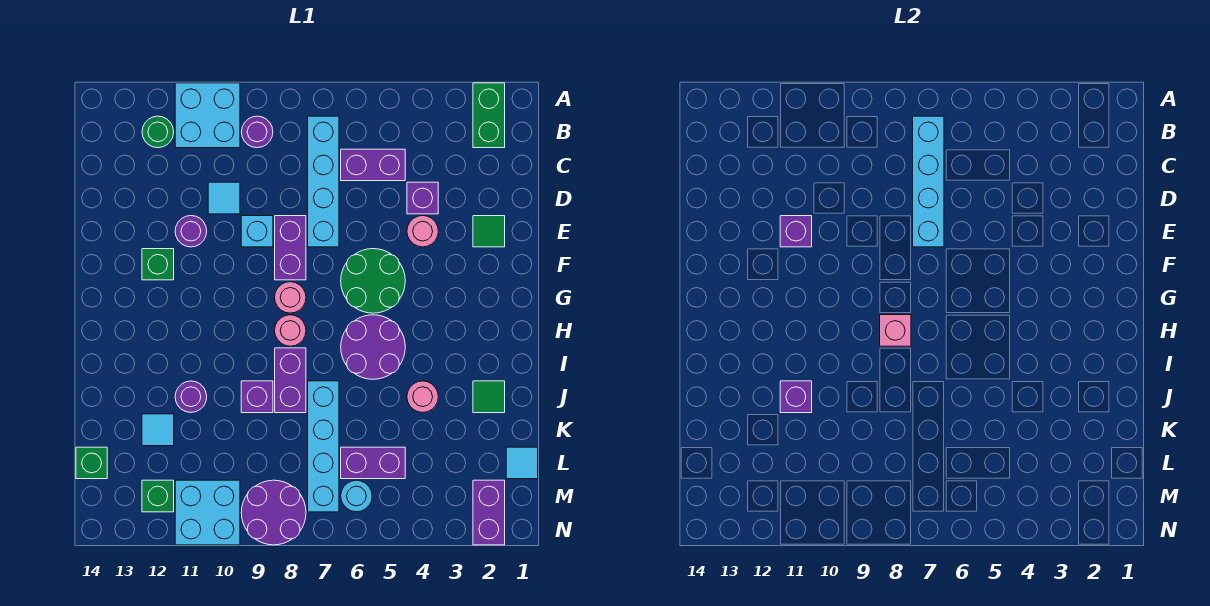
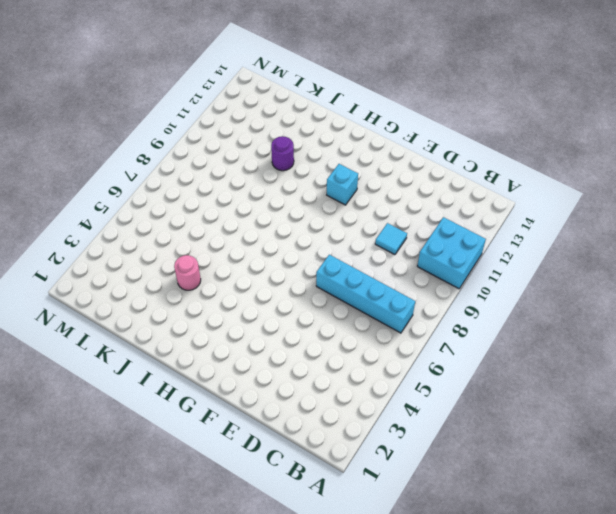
cyan brick G11 level 1 -> cyan brick E9 level 1
none -> green brick A2:B2 level 1
none -> purple round brick B9 level 1
none -> green round brick B12 level 1
none -> purple brick C5:C6 level 1

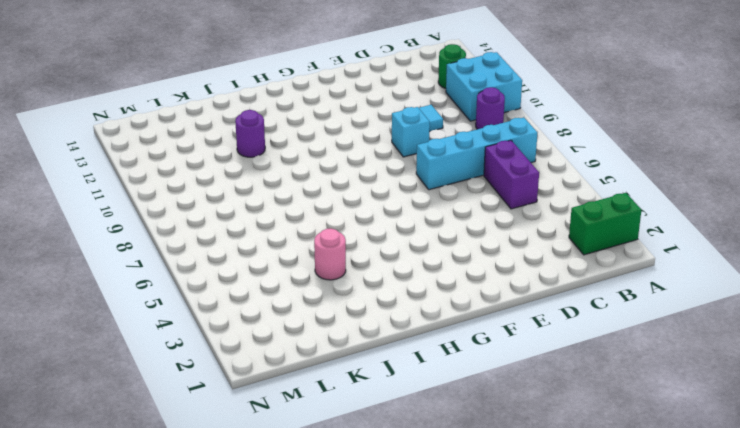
none -> purple brick D4 level 1
none -> green tile E2 level 1
none -> pink round brick E4 level 1
none -> purple brick E8:F8 level 1

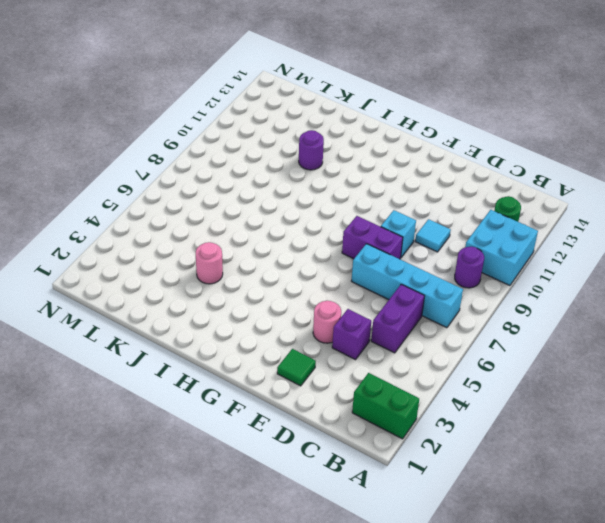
none -> purple round brick E11 level 1
none -> green round brick F5:G6 level 1
none -> green brick F12 level 1
none -> pink round brick G8 level 1

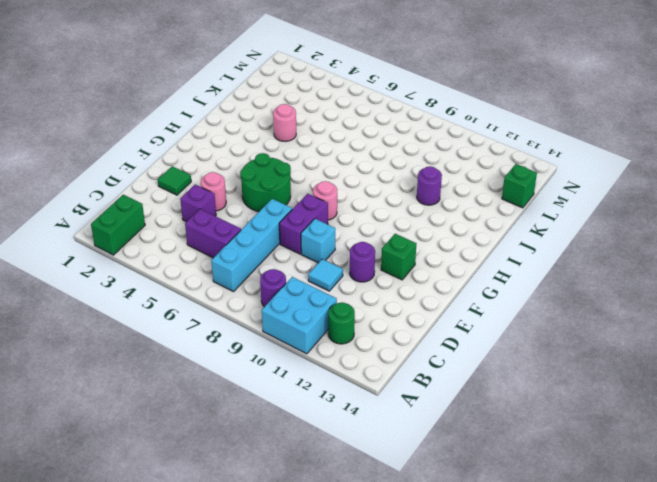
none -> purple round brick H5:I6 level 1
none -> pink round brick H8 level 1
none -> purple brick I8:J8 level 1
none -> green tile J2 level 1

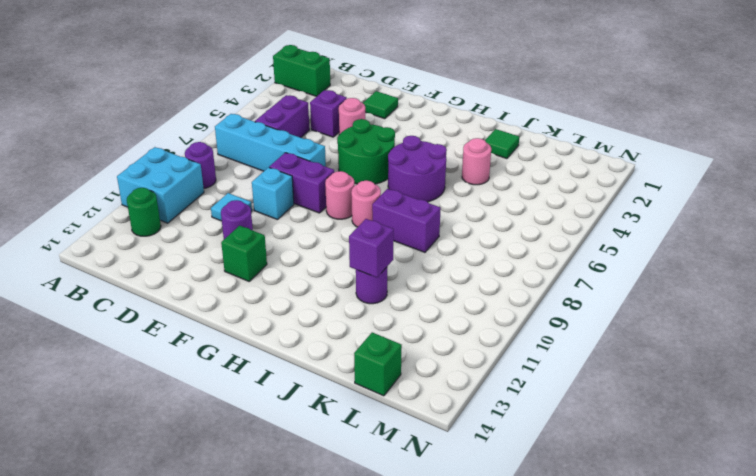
none -> cyan brick J7:M7 level 1
none -> purple brick J9 level 1
none -> cyan tile K12 level 1
none -> cyan tile L1 level 1

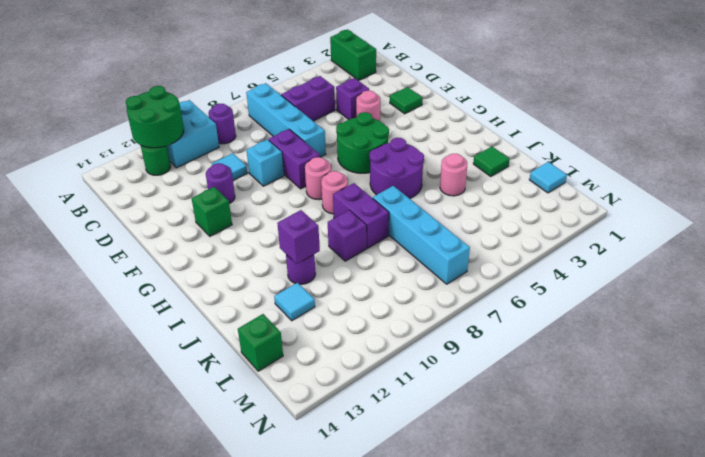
green round brick A11:B12 level 2 -> none
none -> purple brick L5:L6 level 1
none -> purple brick M2:N2 level 1
none -> cyan round brick M6 level 1
none -> purple round brick M8:N9 level 1

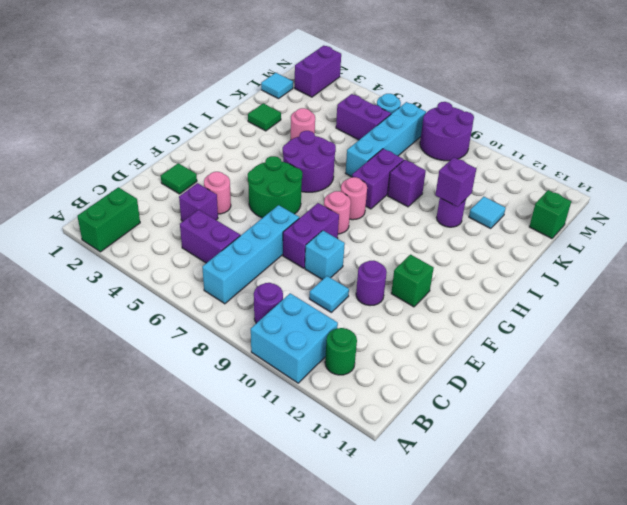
none -> cyan brick M10:N11 level 1
none -> green brick M12 level 1
none -> cyan brick B7:E7 level 2
none -> purple brick E11 level 2

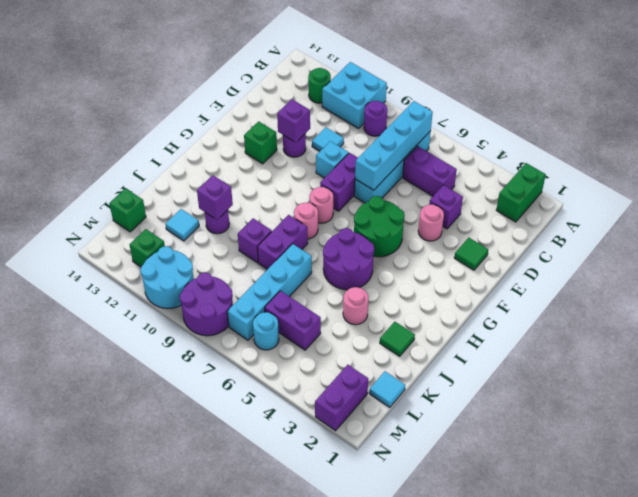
cyan round brick M10:N11 level 1 -> cyan brick M10:N11 level 1
none -> pink brick H8 level 2

